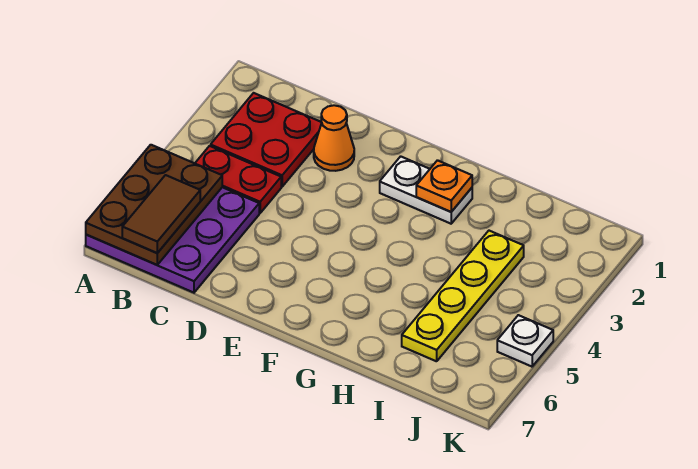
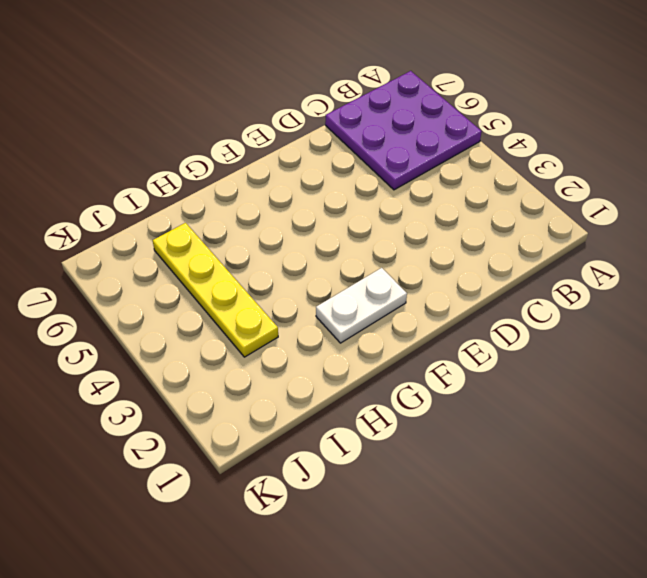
none -> red plate B2:C3 level 1
none -> red plate B4:C4 level 1

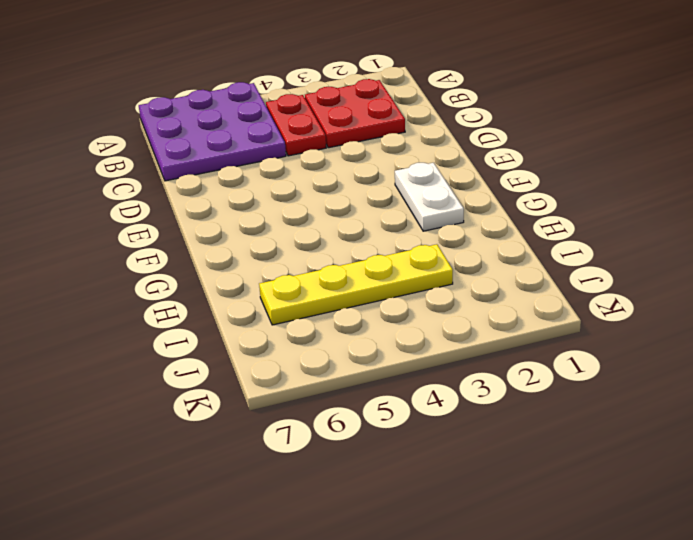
none -> orange cone D2 level 1
none -> white plate K5 level 1

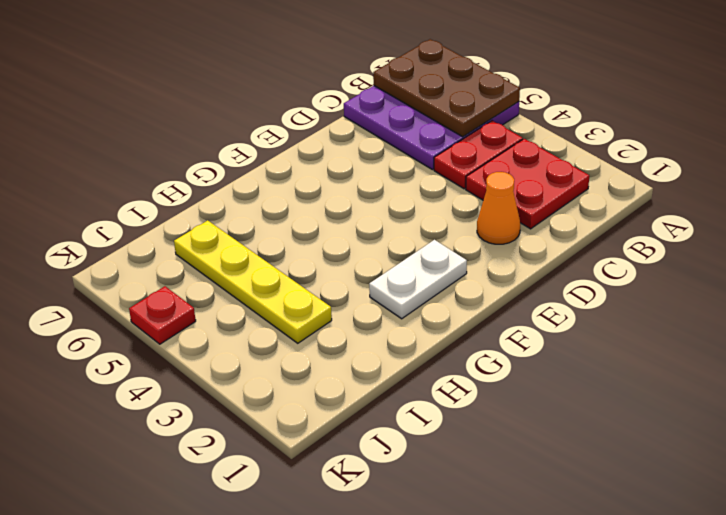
red plate K5 level 1 -> white plate K5 level 1
none -> orange plate G2 level 2
none -> brown tile B6:B7 level 3

